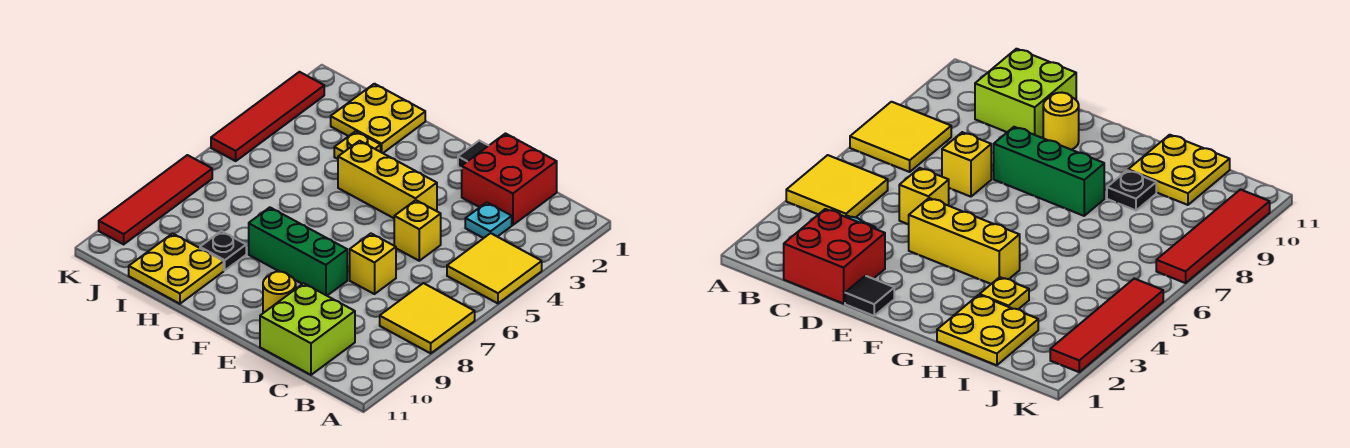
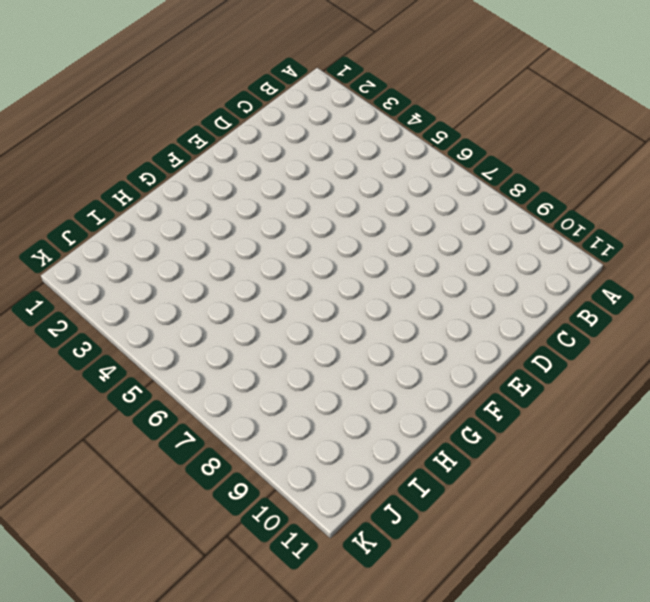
none -> yellow tile A4:B5 level 1
none -> yellow tile A7:B8 level 1
none -> red brick C1:D2 level 1

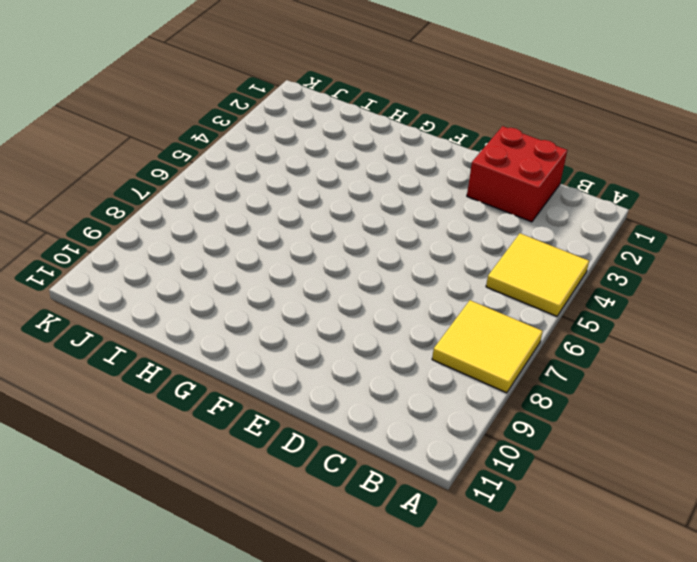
none -> cyan plate C3 level 1
none -> lime brick C10:D11 level 1
none -> yellow brick D5 level 1

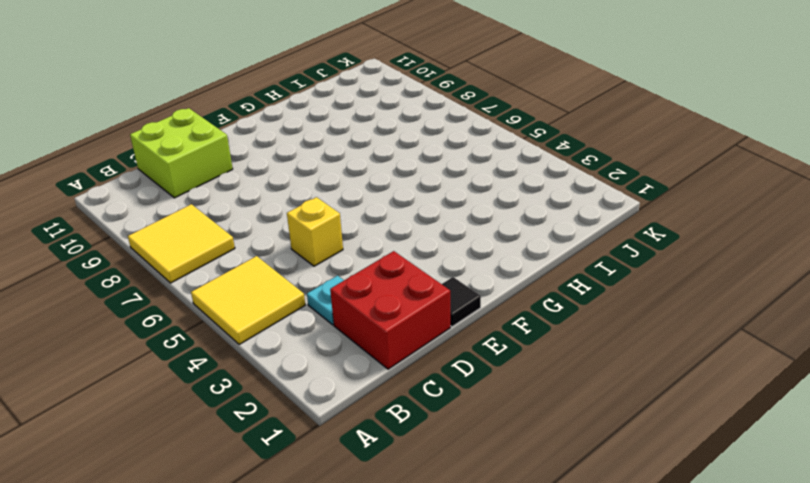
none -> yellow brick D7 level 1
none -> yellow brick E4:G4 level 1
none -> green brick E8:G8 level 1

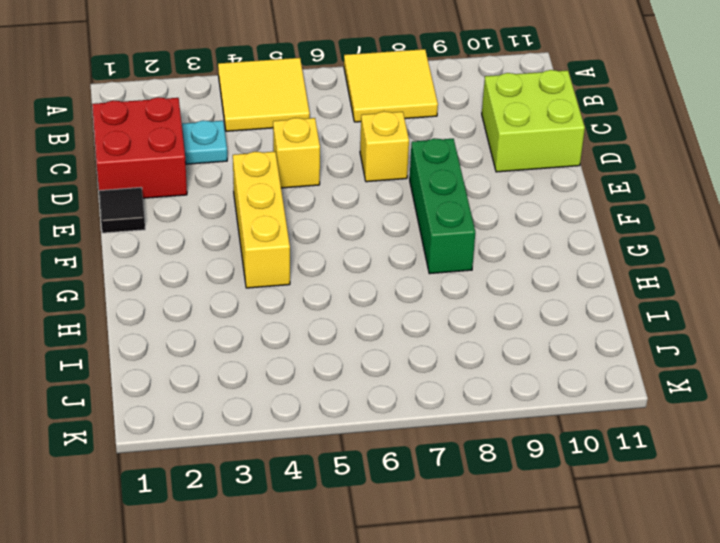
none -> yellow round brick E10 level 1
none -> yellow plate H1:I2 level 1
none -> yellow plate H3 level 1

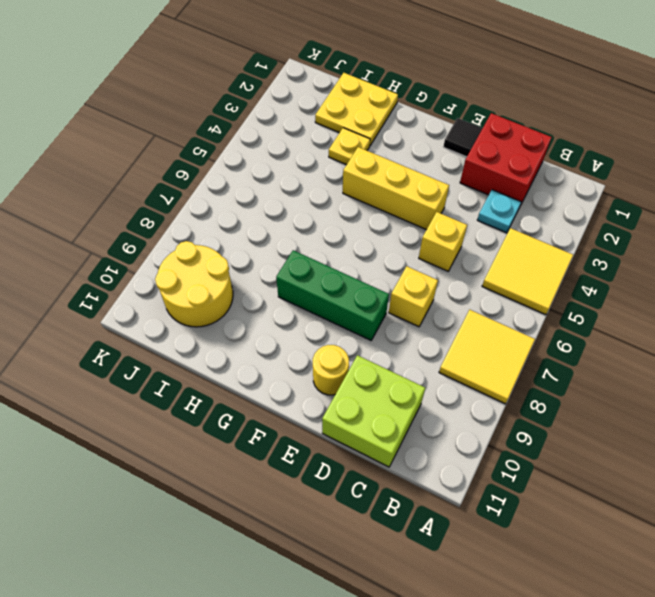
yellow round brick I9:J10 level 1 -> yellow plate H10:I11 level 1
none -> black plate H9 level 1
none -> red tile K2:K5 level 1
none -> red tile K7:K10 level 1

